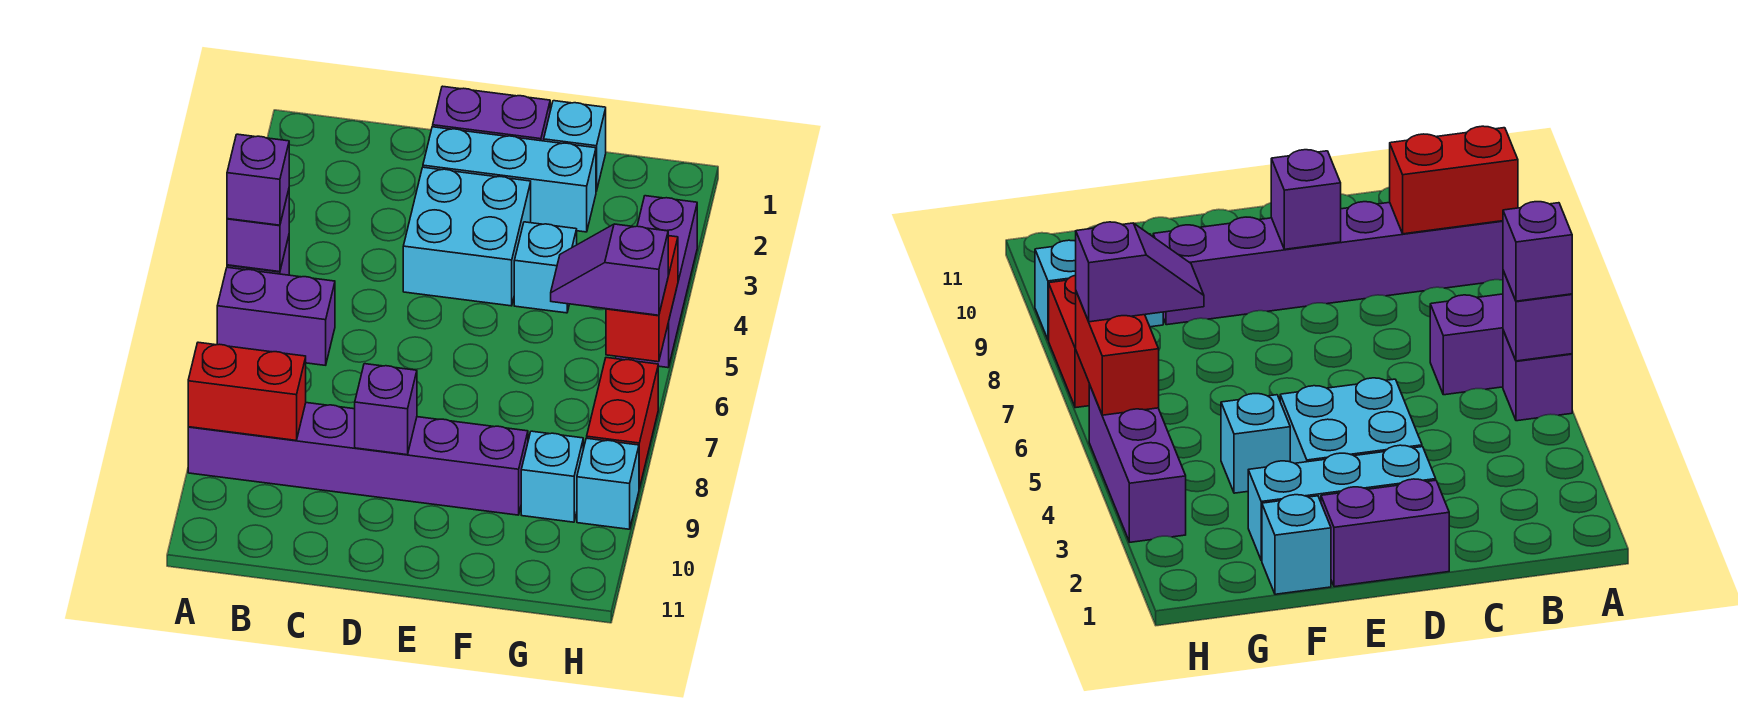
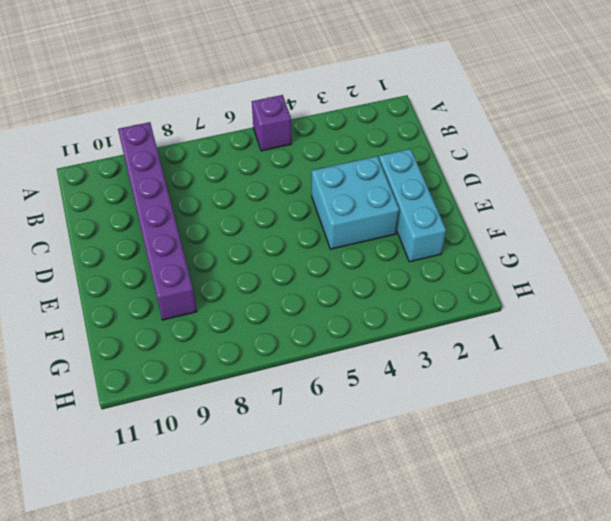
none -> purple brick A6:B6 level 1
none -> purple brick D1:E1 level 1
none -> cyan brick F1 level 1

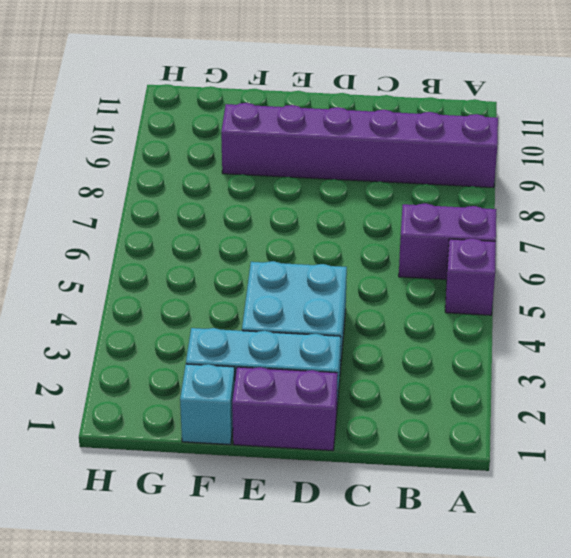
none -> cyan brick F4 level 1
none -> cyan brick G9 level 1
none -> purple brick H3:H5 level 1

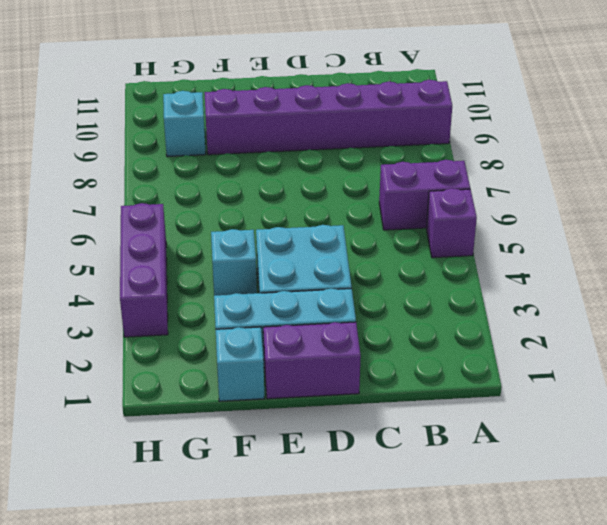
none -> red brick H7:H8 level 1
none -> cyan brick H9 level 1
none -> purple brick A5 level 2

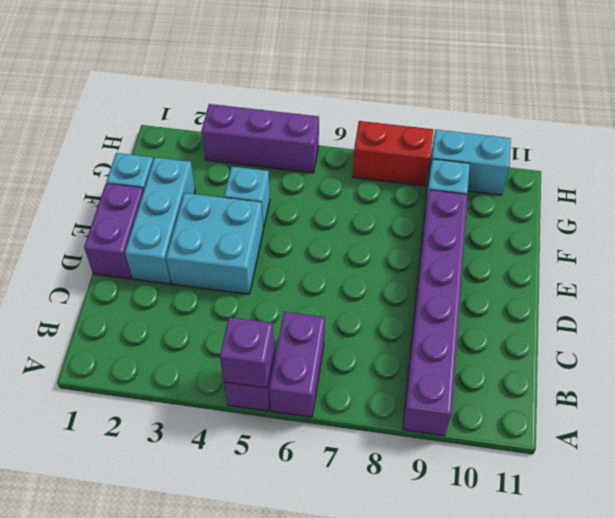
cyan brick H9:H10 level 1 -> cyan brick H9 level 1
none -> red brick A9:B9 level 2
none -> purple brick D9 level 2
none -> red brick H5:H6 level 2

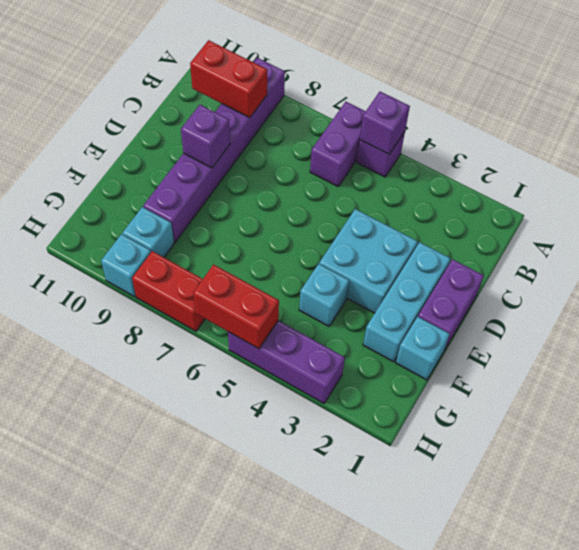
red brick B9:B10 level 2 -> red brick A9:B9 level 2
none -> purple brick A5 level 3
none -> purple slope G6:H6 level 3 top H

